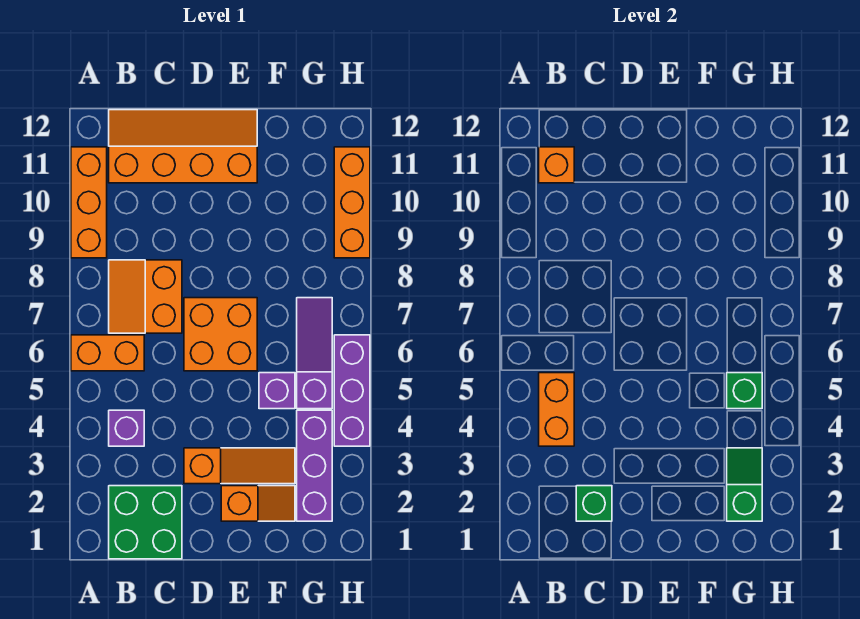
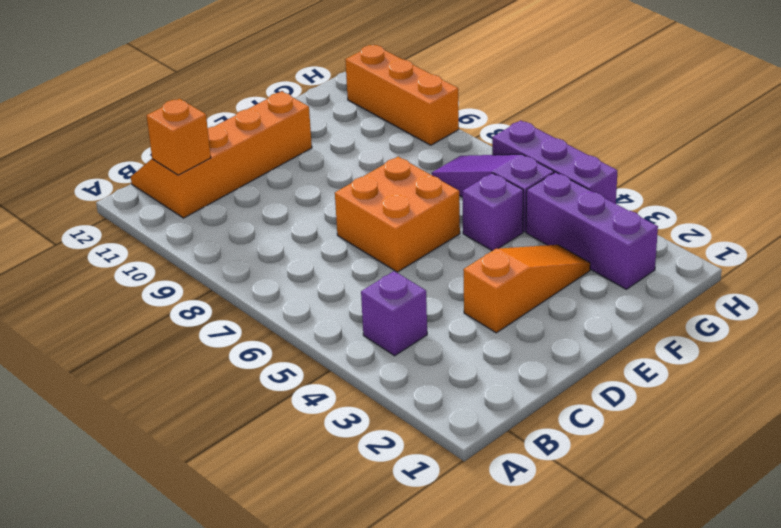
none -> orange brick A6:B6 level 1
none -> orange brick A9:A11 level 1
none -> green brick B1:C2 level 1

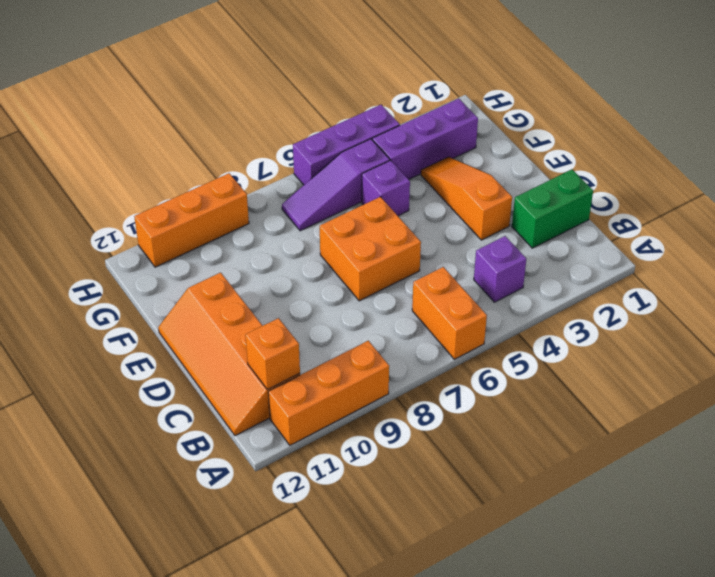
green brick C1:C2 level 1 -> green brick B1:C2 level 1
none -> orange slope B7:C8 level 1 top C
none -> orange slope E2:F2 level 1 top E
none -> orange brick B4:B5 level 2

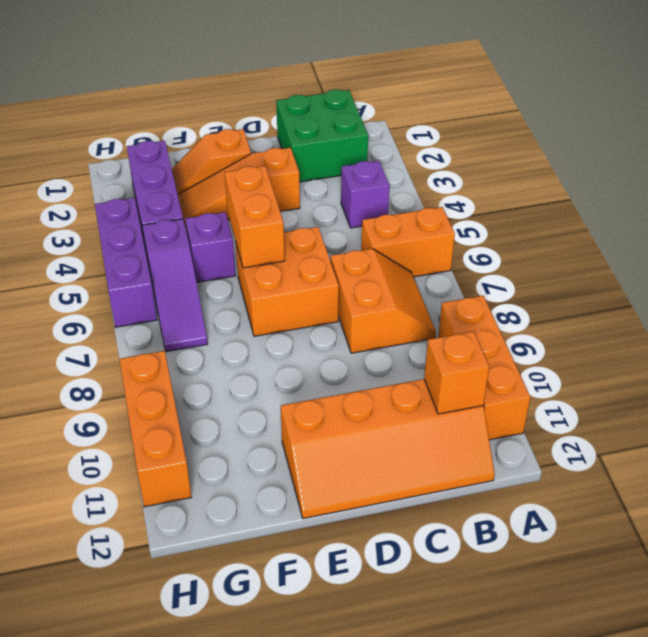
orange brick E5:E6 level 2 -> orange brick B4:B5 level 2
none -> green brick C2 level 2
none -> green slope G2:G3 level 2 top 2
none -> green brick G5 level 2

